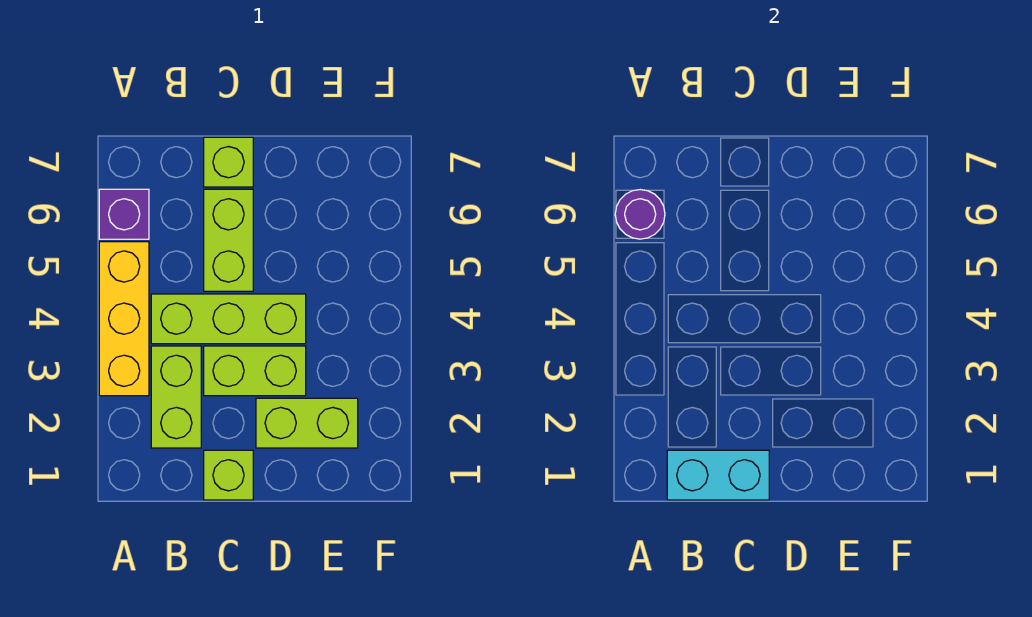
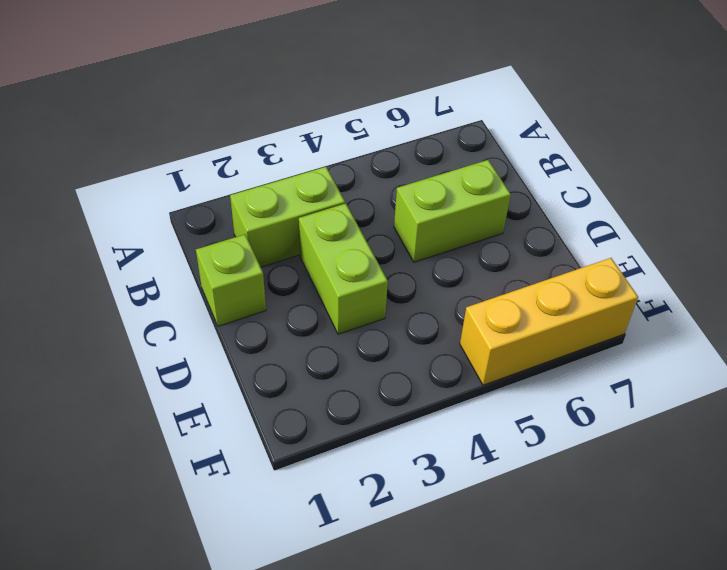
yellow brick F5:F7 level 1 -> yellow brick A3:A5 level 1
none -> purple brick A6 level 1
none -> lime brick B4:D4 level 1

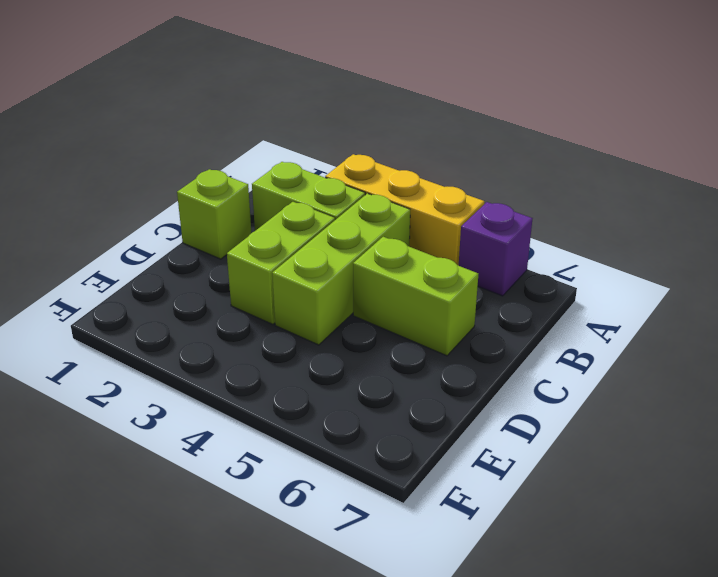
none -> lime brick C7 level 1
none -> lime brick D2:E2 level 1

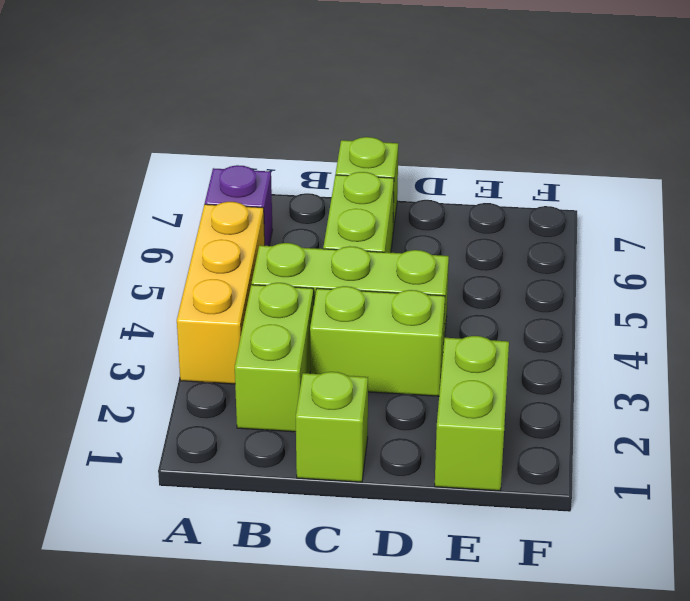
lime brick E1:E2 level 1 -> lime brick D2:E2 level 1
none -> purple round brick A6 level 2
none -> cyan brick B1:C1 level 2

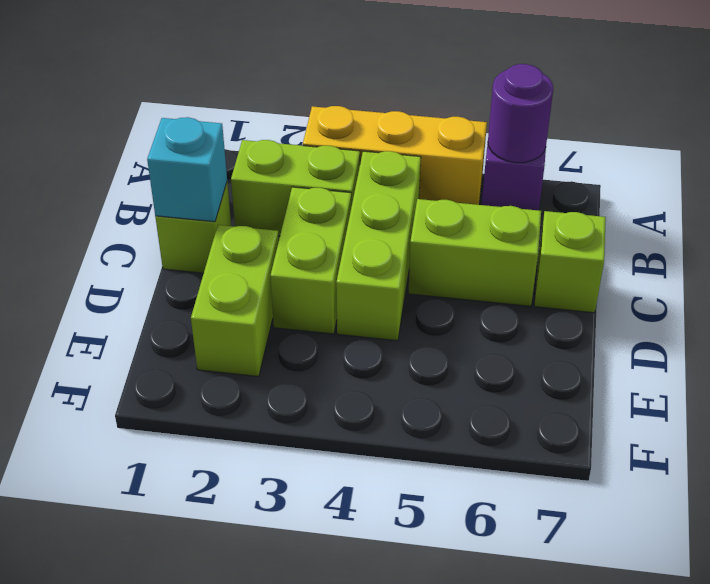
cyan brick C1 level 2 -> cyan brick B1:C1 level 2

